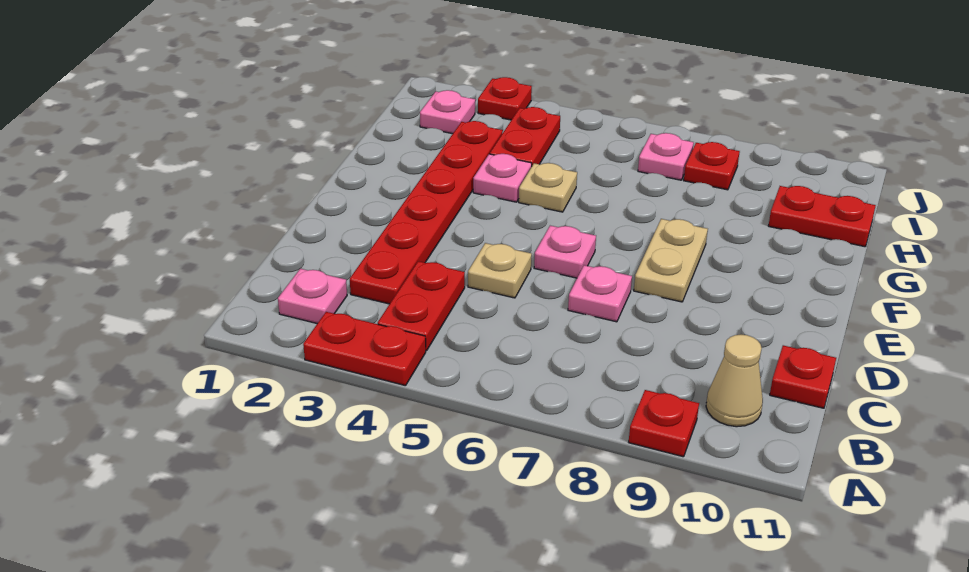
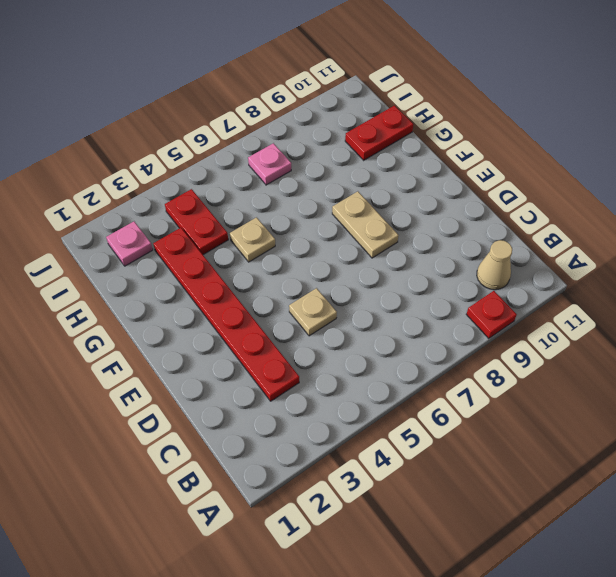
none -> red plate A3:A4 level 1
none -> pink plate B2 level 1
none -> red plate B4:C4 level 1

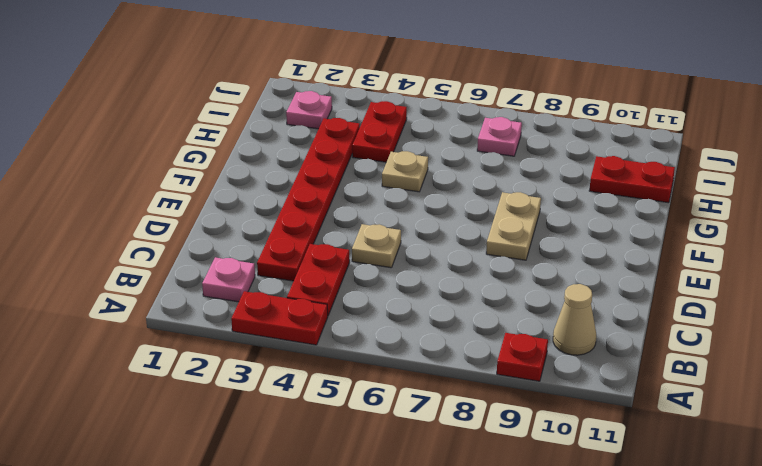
none -> red plate C11 level 1
none -> pink plate D7 level 1
none -> pink plate E6 level 1

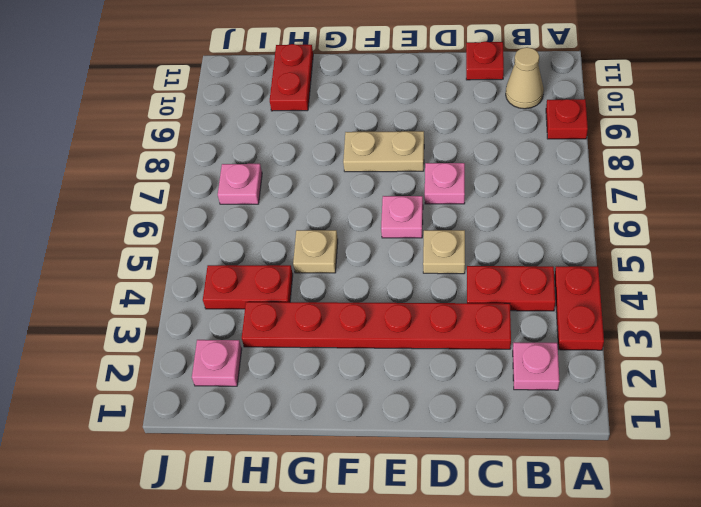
none -> pink plate G4 level 1
none -> red plate I8 level 1
none -> red plate J3 level 1

